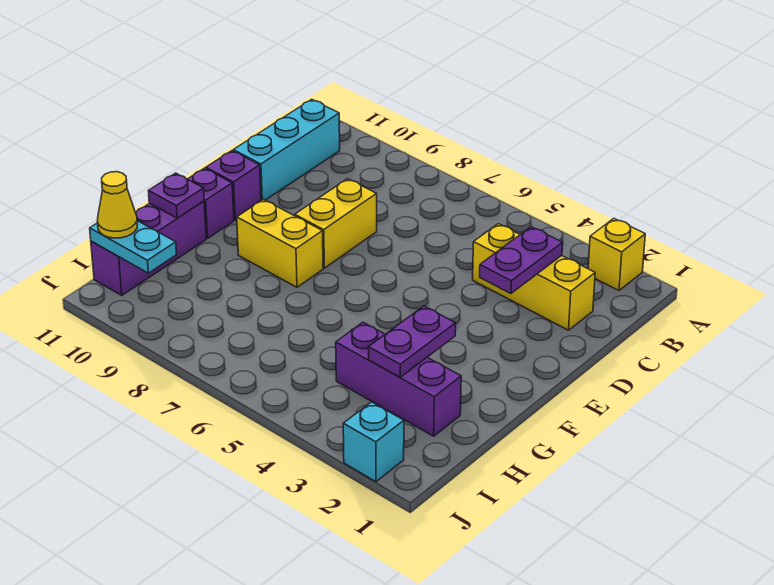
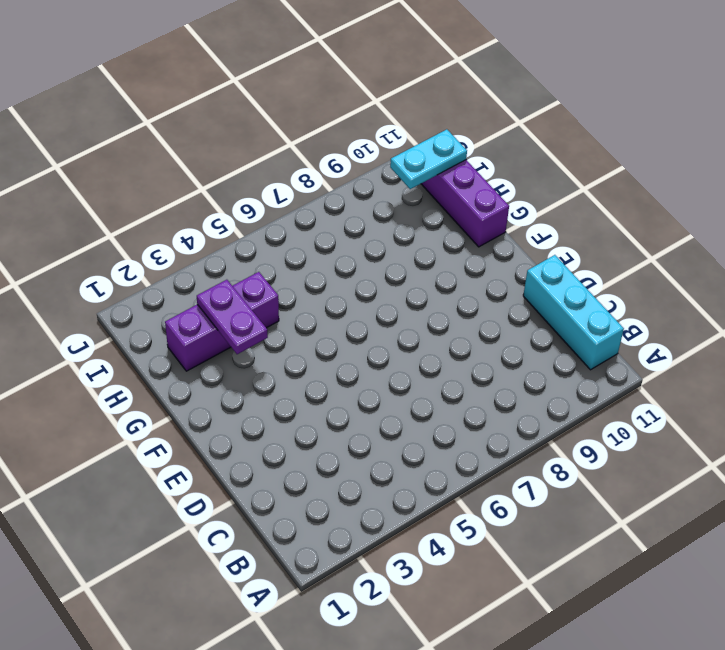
none -> yellow brick A2 level 1
none -> yellow brick C2:C4 level 1
none -> yellow brick D8:E8 level 1

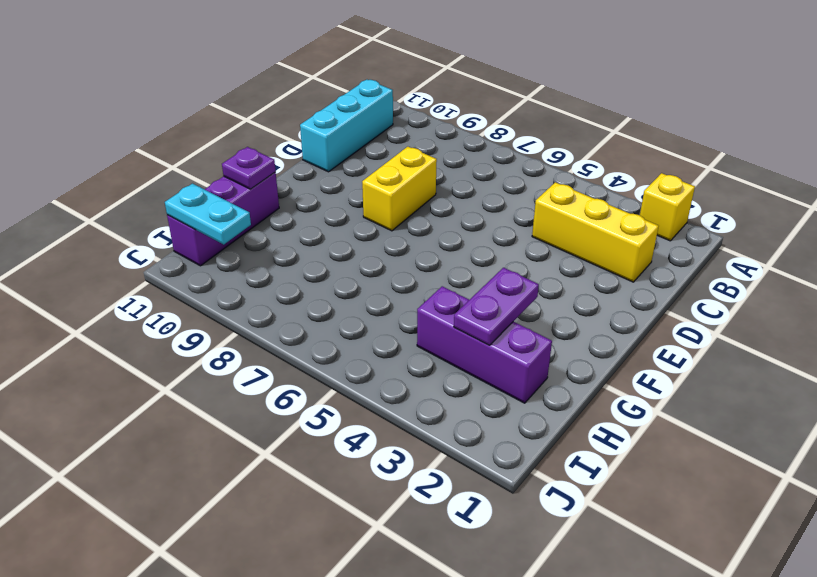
none -> purple brick E11 level 1
none -> yellow brick F8:F9 level 1
none -> purple brick F11 level 1

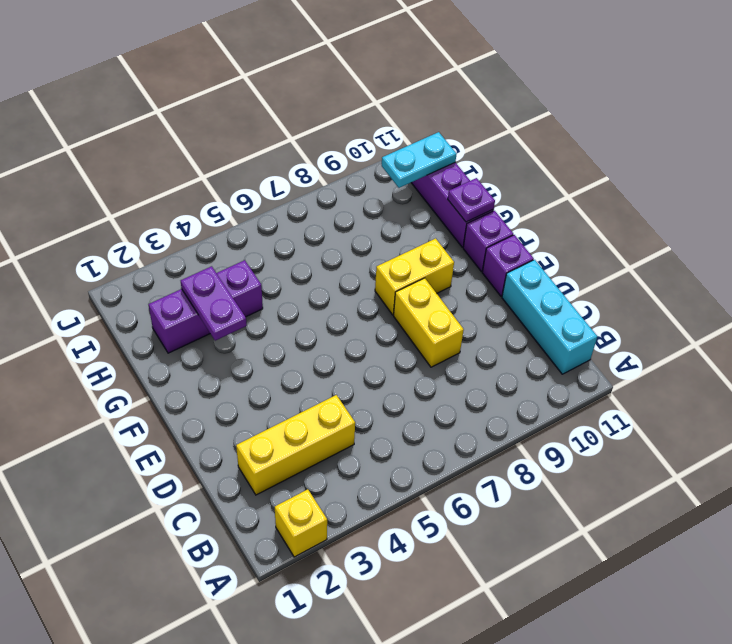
none -> cyan brick J2 level 1
none -> purple plate C3:D3 level 2
none -> yellow cone I11 level 3

